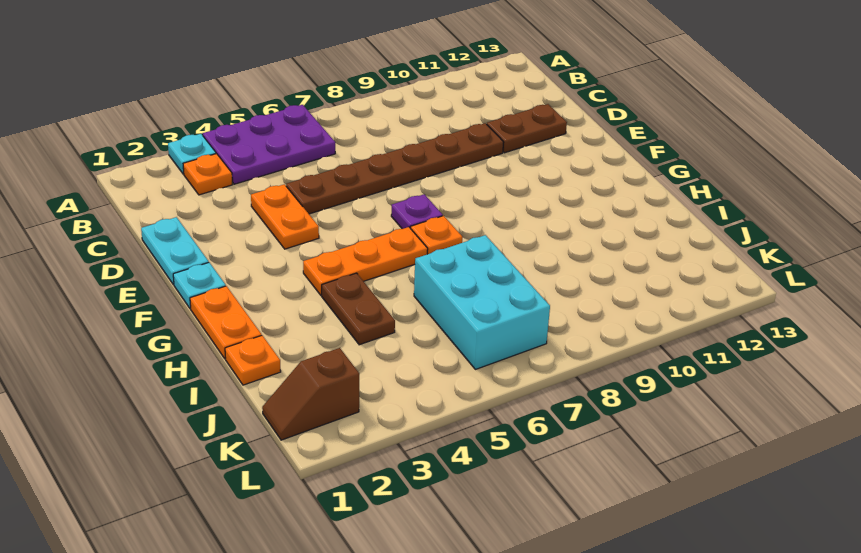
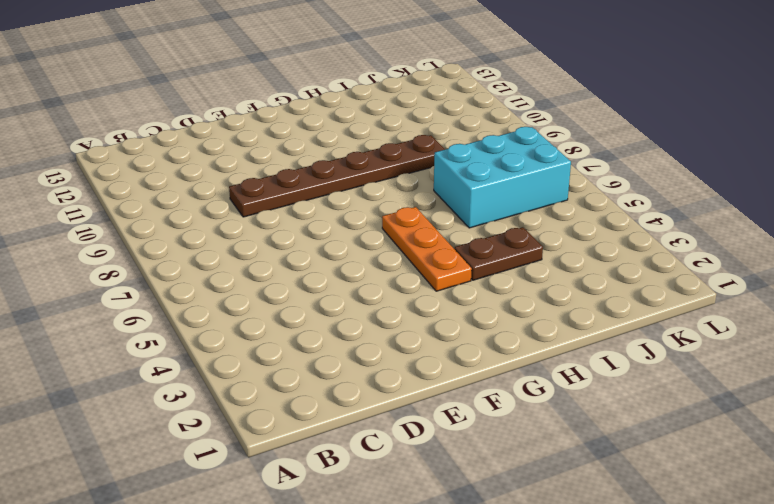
brown plate D9:I9 level 1 -> brown plate D5:D10 level 1
none -> cyan plate A3 level 1
none -> purple plate A4:B6 level 1
none -> orange plate B3 level 1

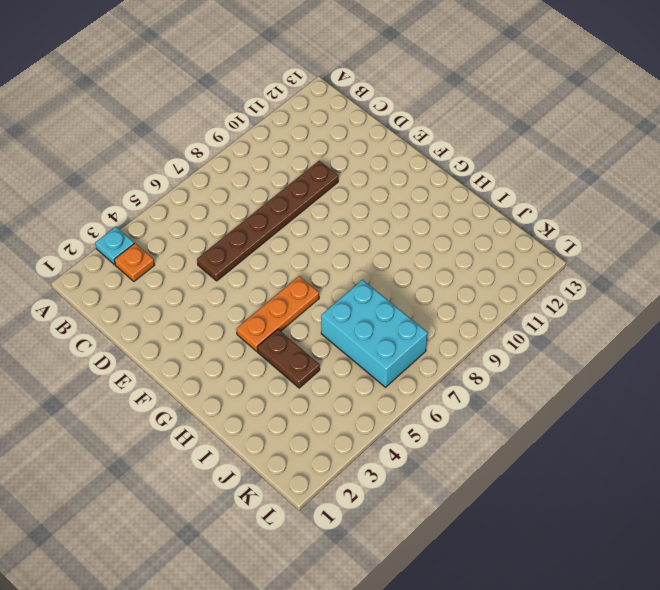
none -> purple plate A4:B6 level 1
none -> cyan plate D1:E1 level 1
none -> orange plate D4:E4 level 1

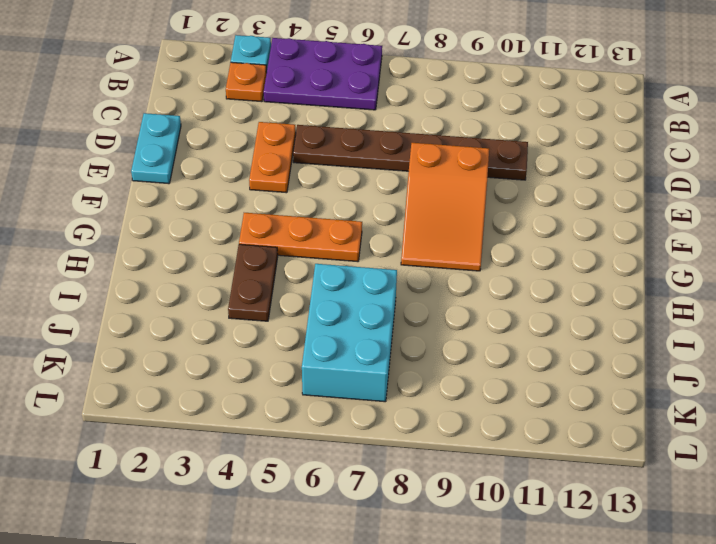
orange slope E8:G9 level 1 top E -> none
none -> brown plate D11:D12 level 1
none -> cyan plate F1 level 1
none -> purple plate F7 level 1

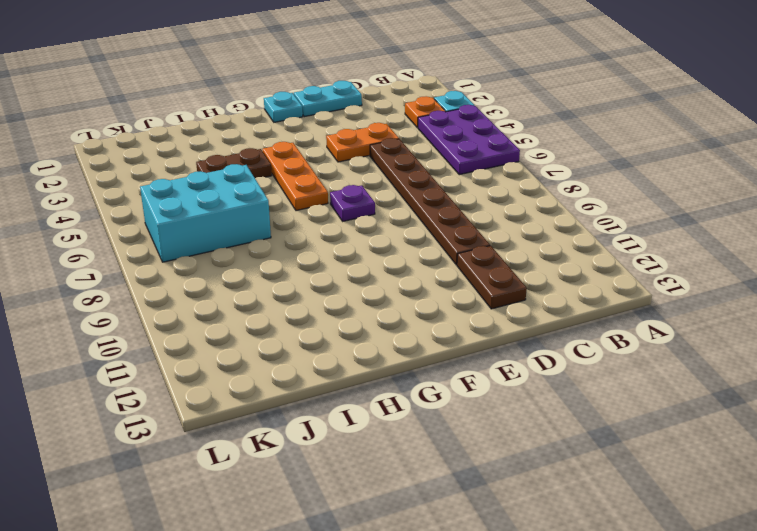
none -> orange plate G1:H1 level 1
none -> orange plate G7 level 1
none -> orange plate I1 level 1

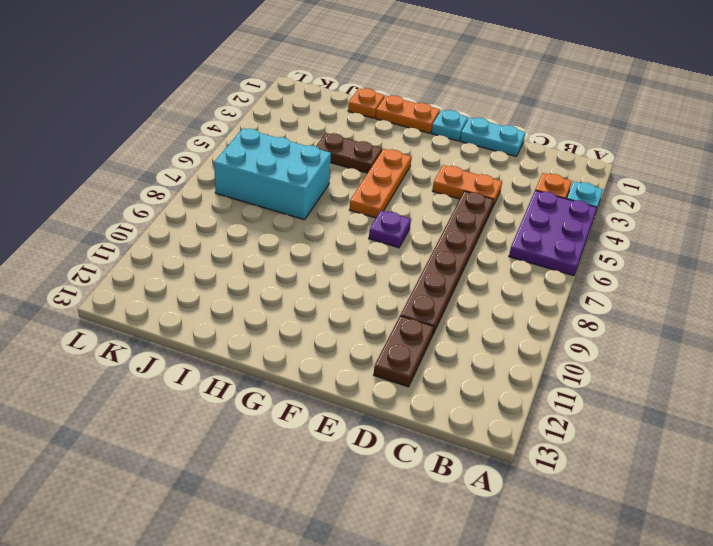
none -> orange plate G7 level 1
none -> brown slope K1:K2 level 1 top 2

